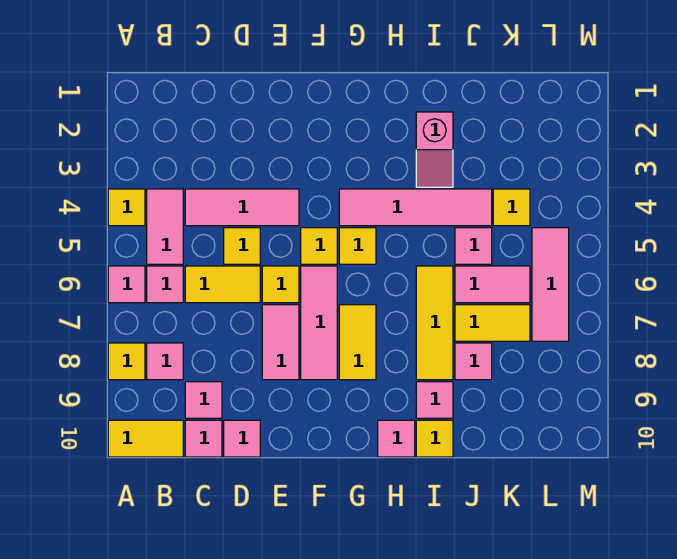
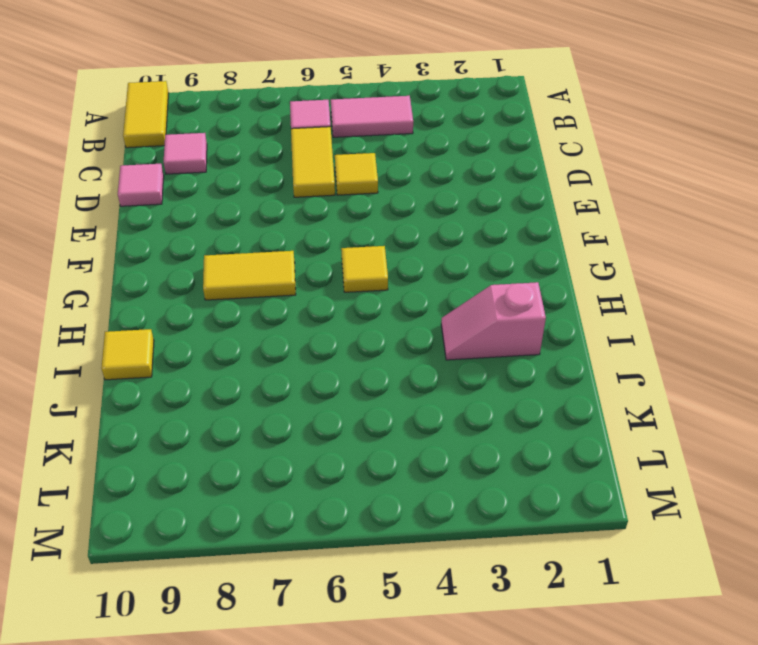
none -> yellow tile A4 level 1
none -> pink tile A6 level 1
none -> yellow tile A8 level 1
none -> pink tile B8 level 1

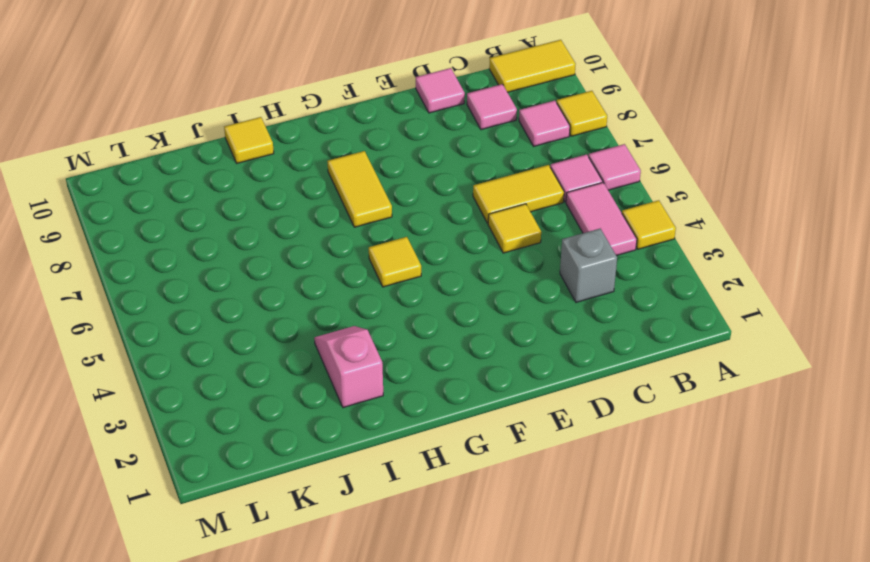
grey brick C3 level 1 -> none
none -> pink tile C4:E4 level 1
none -> pink tile C10 level 1
none -> yellow tile E6 level 1
none -> pink tile E7:E8 level 1

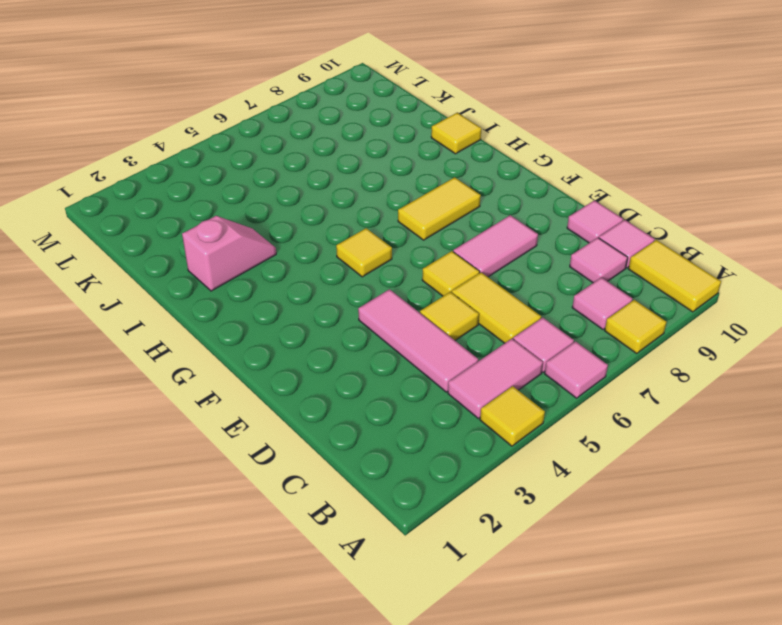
none -> yellow tile F5 level 1
none -> pink tile F6:F8 level 1
none -> pink tile G4:J4 level 1
none -> pink tile H10 level 1

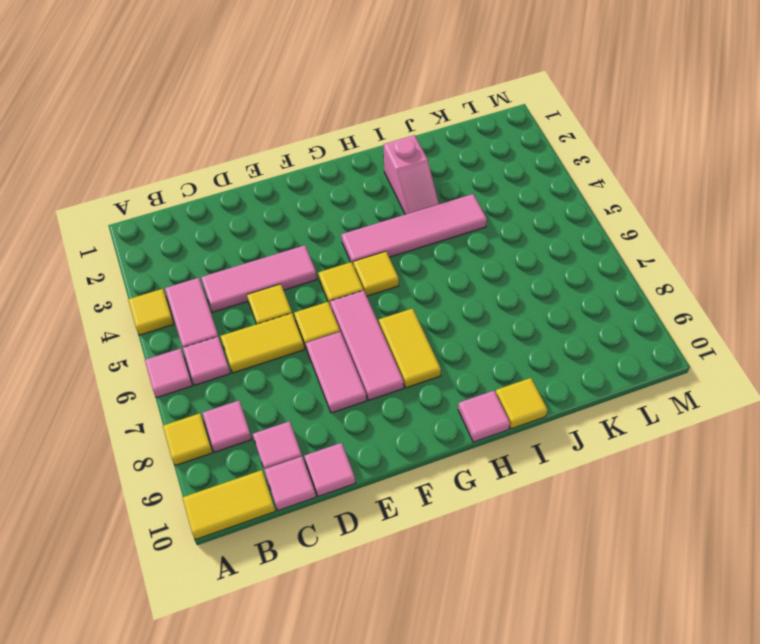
none -> yellow tile I6:I8 level 1
none -> pink tile I9 level 1
none -> pink tile J5 level 1
none -> pink tile J6:K6 level 1

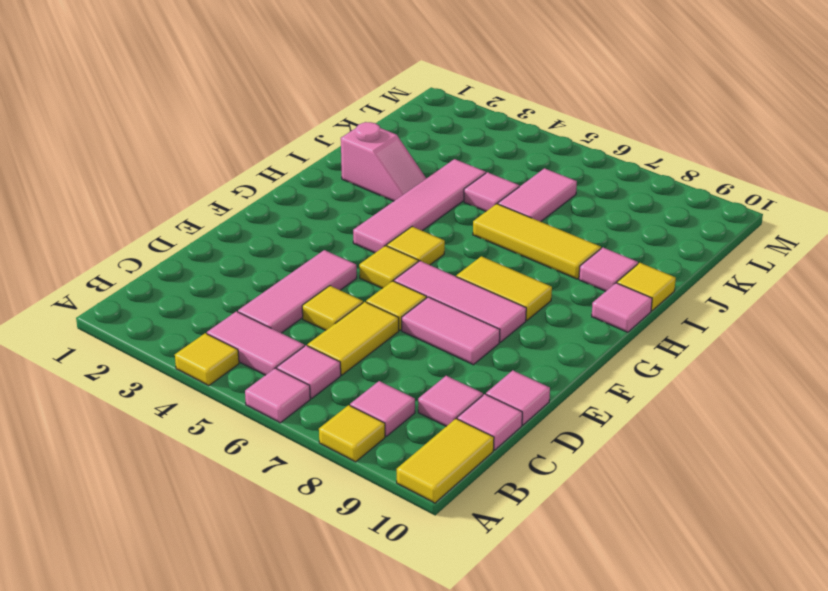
none -> yellow tile J7:K7 level 1
none -> pink tile J8 level 1
none -> yellow tile K4 level 1
none -> pink tile L5:L7 level 1

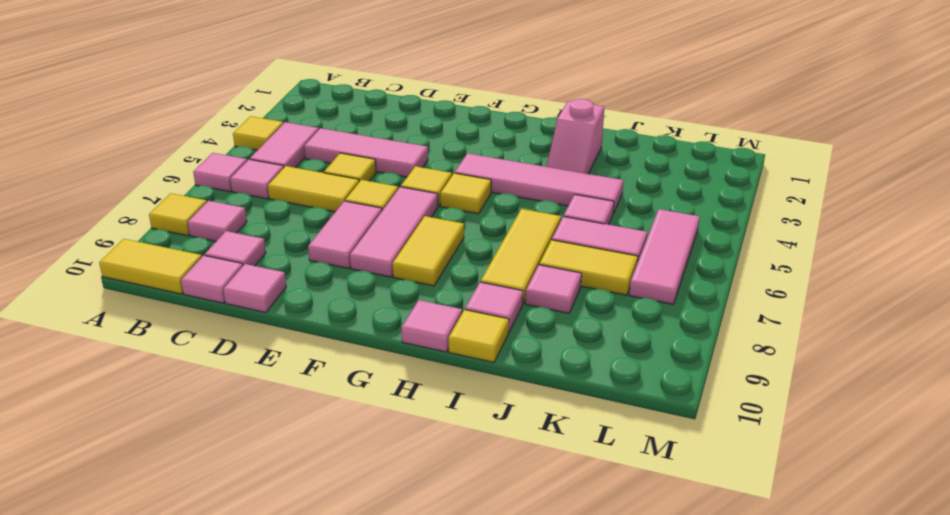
none -> yellow tile K4 level 1

